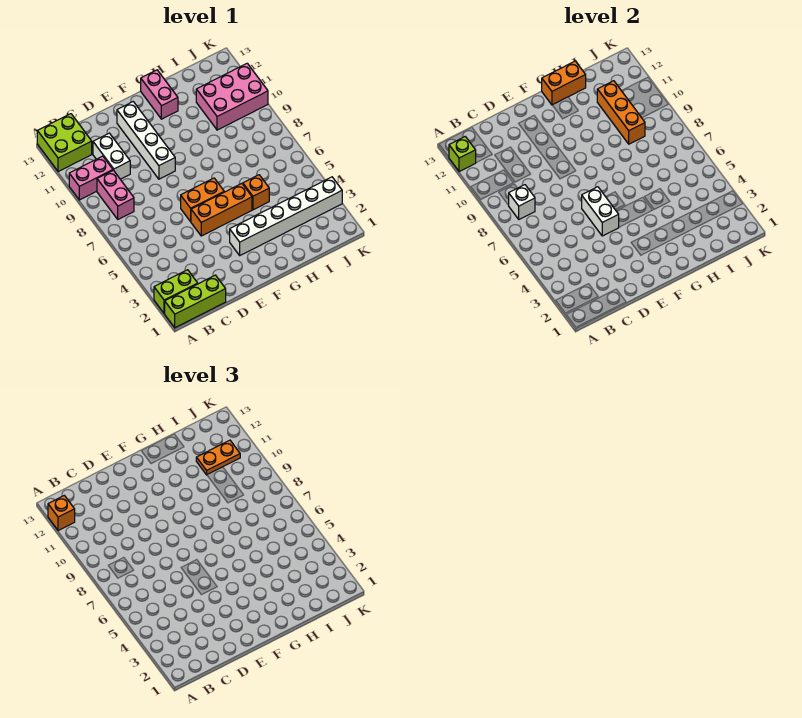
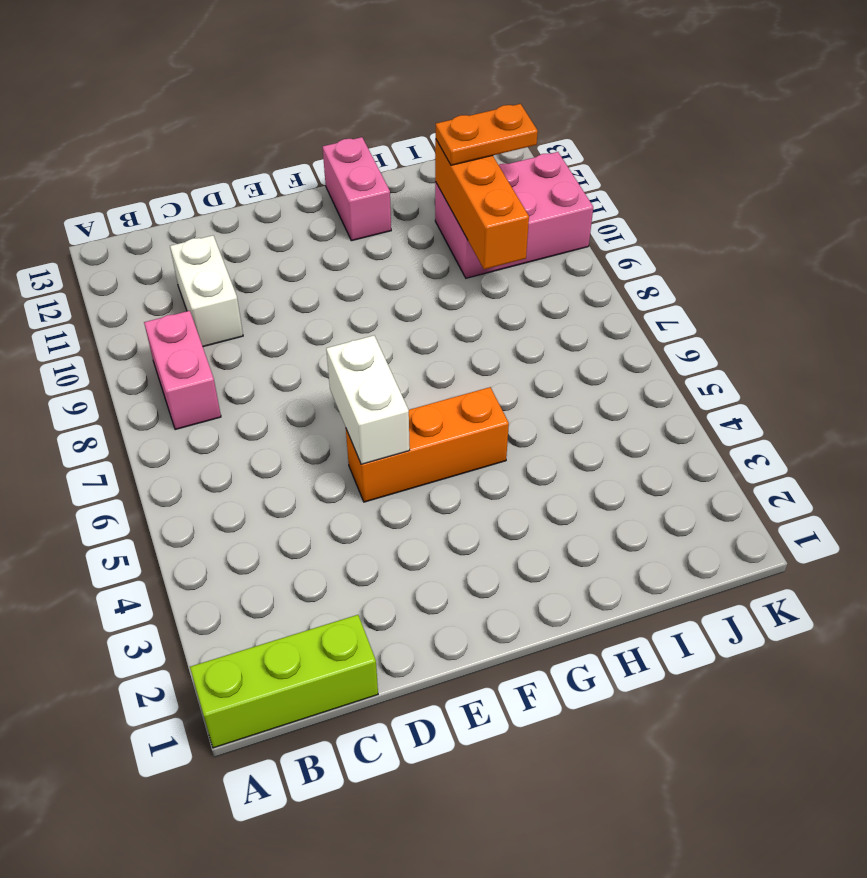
none -> lime brick A2:B2 level 1
none -> pink brick A10:B10 level 1
none -> lime brick A12:B13 level 1

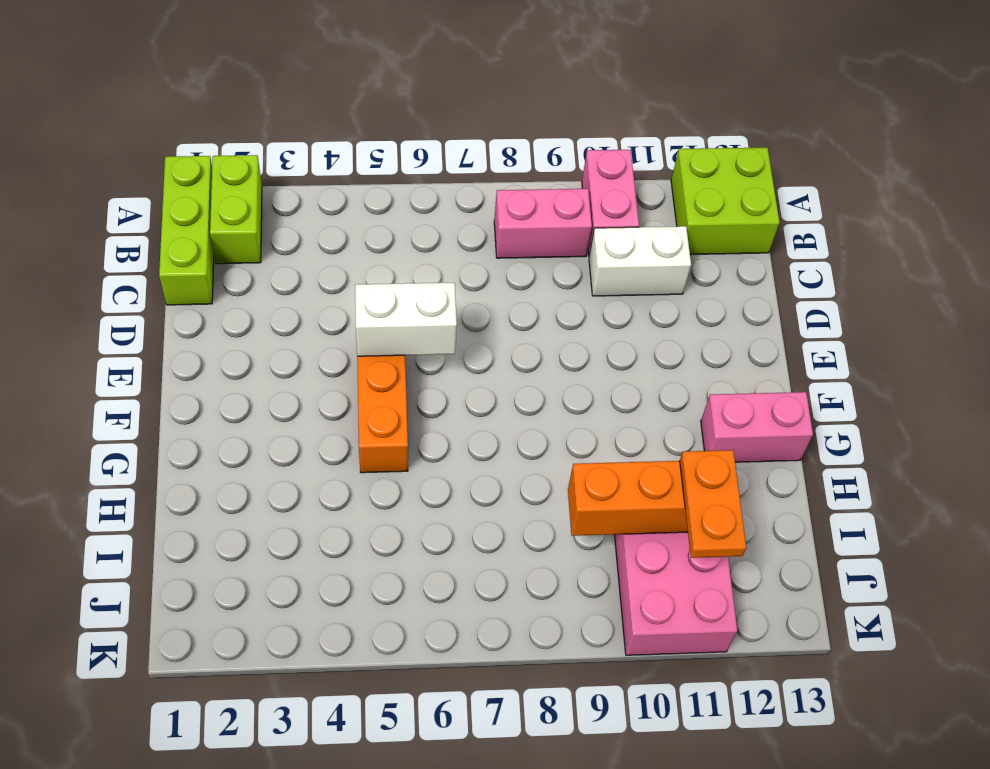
none -> orange brick E6:F6 level 1
none -> white brick E9:E12 level 1
none -> white brick F3:K3 level 1

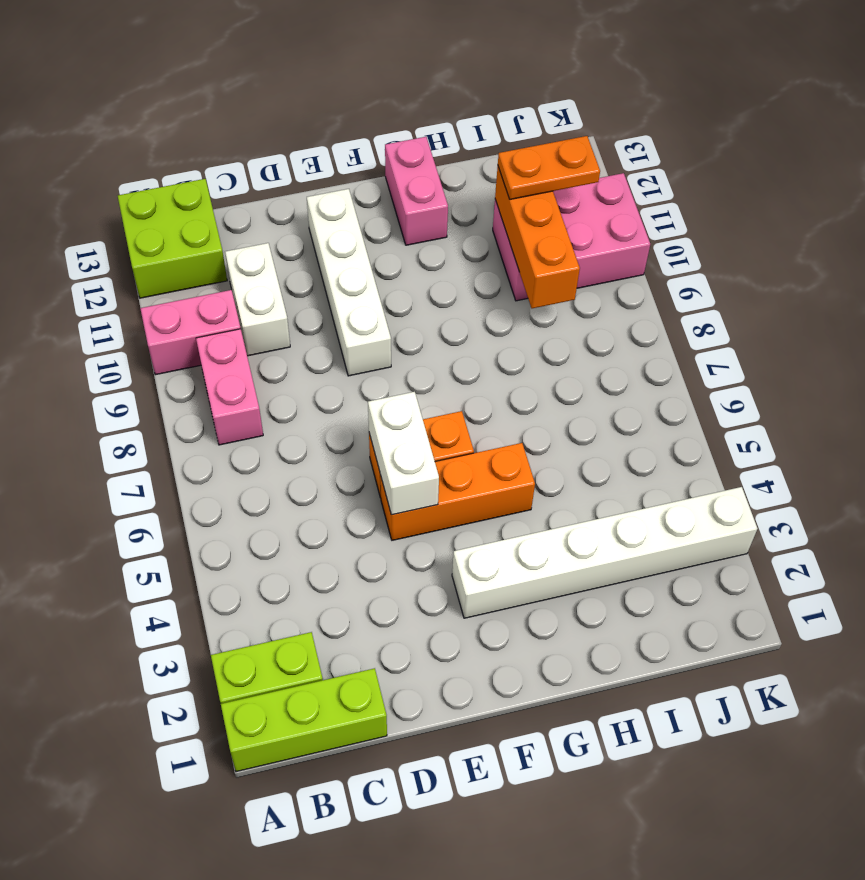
none -> orange brick H5 level 1
none -> lime brick A12 level 2
none -> white brick B8 level 2

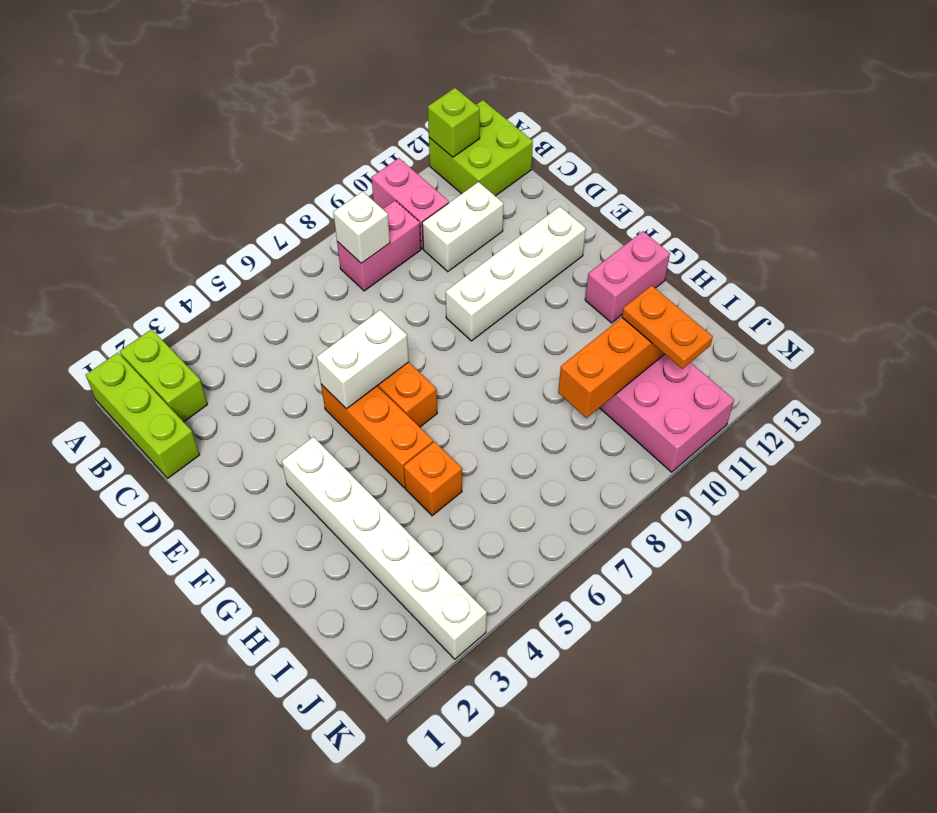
none -> orange brick G13:H13 level 2
none -> orange brick A12 level 3

